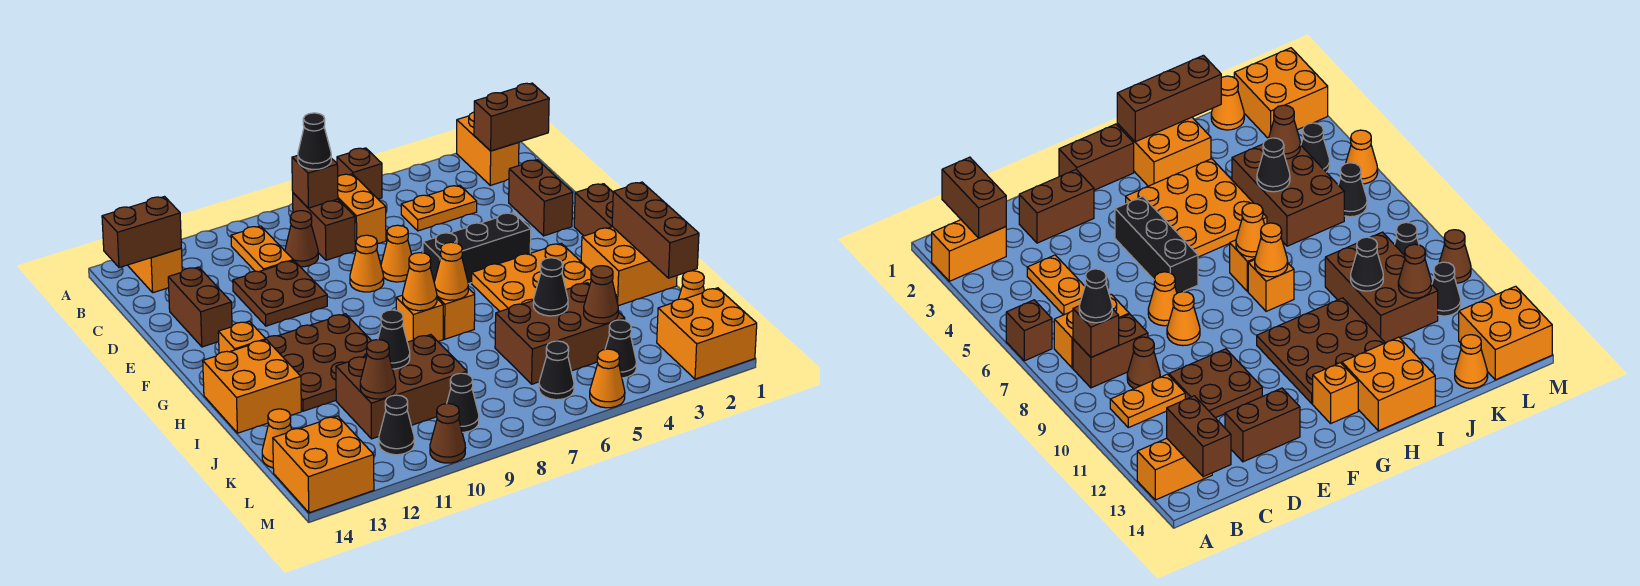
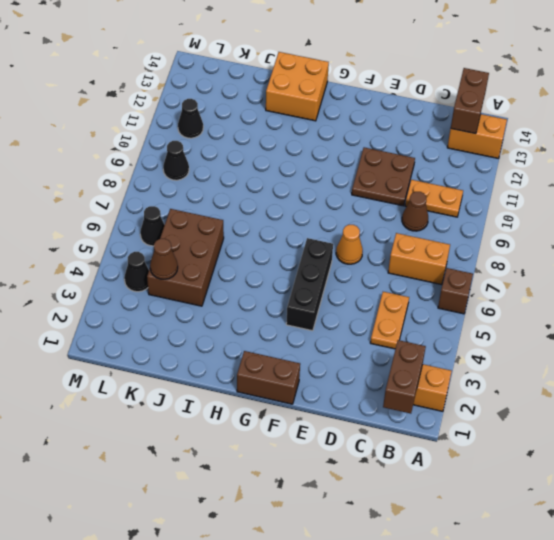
none -> brown brick B8:C8 level 1
none -> brown brick D2:E2 level 1
none -> brown brick D13:E13 level 1
none -> orange cone E8 level 1

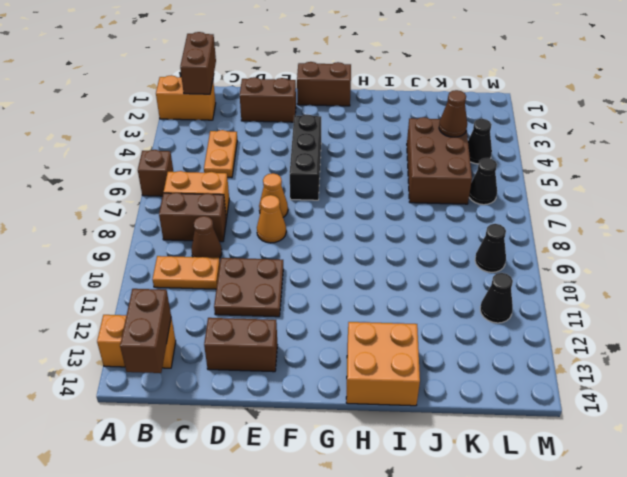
none -> orange plate G3:I5 level 1
none -> brown plate G10:I12 level 1
none -> orange brick G13 level 1
none -> orange brick H1:I2 level 1

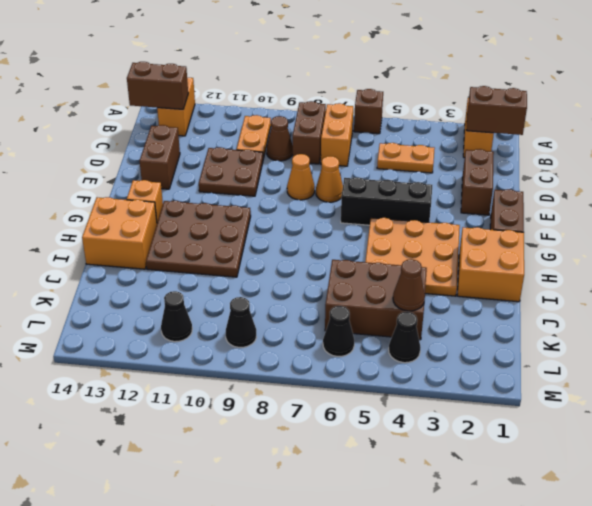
none -> orange brick H7 level 1
none -> orange brick H8 level 1
none -> brown brick J9:K11 level 1
none -> orange cone K1 level 1

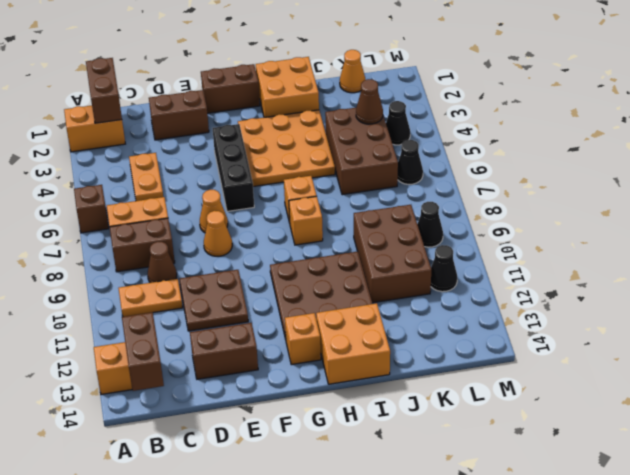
none -> orange cone K14 level 1
none -> orange brick L1:M2 level 1
none -> orange brick L13:M14 level 1
none -> orange cone M5 level 1

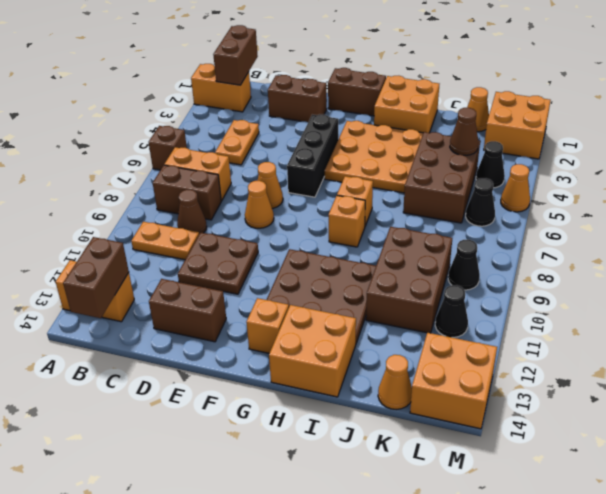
none -> brown cone M10 level 1
none -> brown brick B8 level 2
none -> brown brick H1:J1 level 2
none -> orange cone H7 level 2

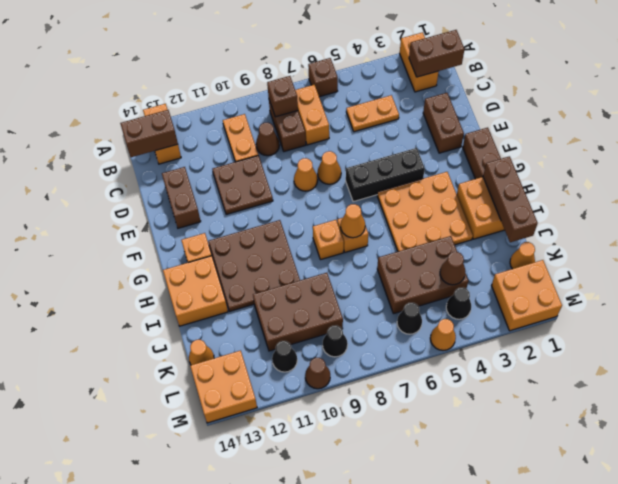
none -> orange cone H8 level 2
none -> black cone J5 level 2
none -> black cone J10 level 2
none -> brown cone K11 level 2

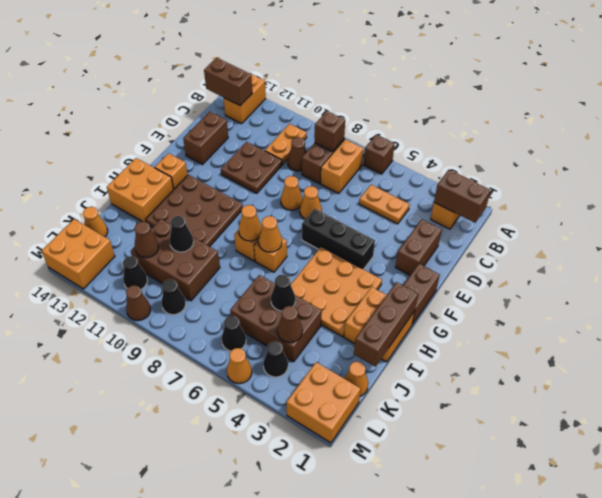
none -> black cone B8 level 3

